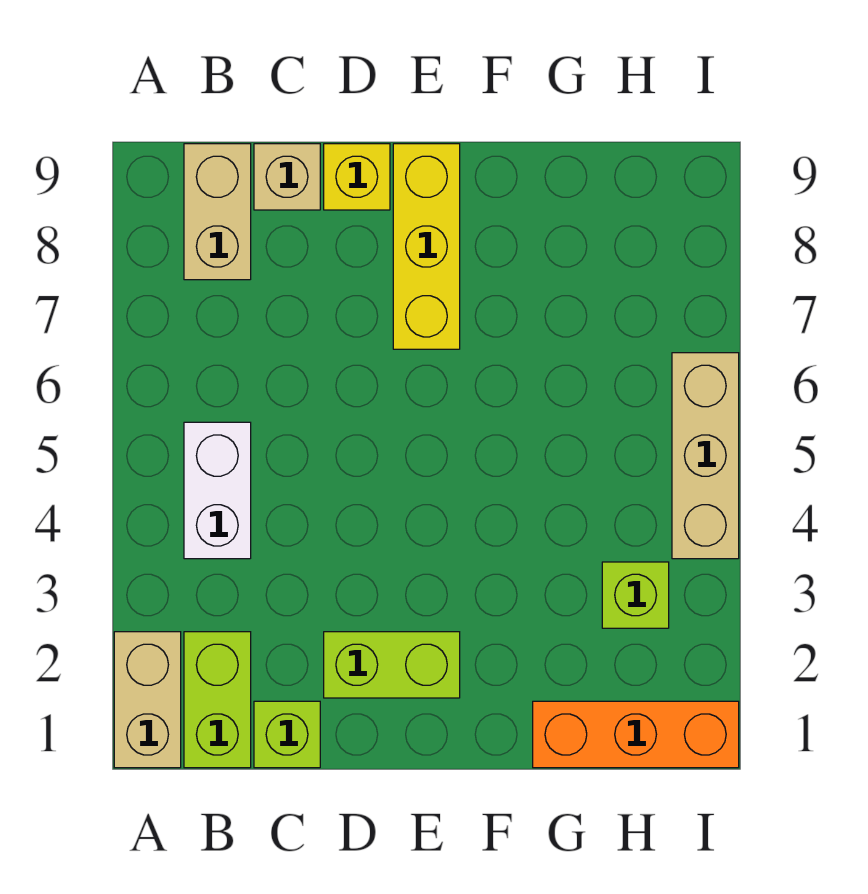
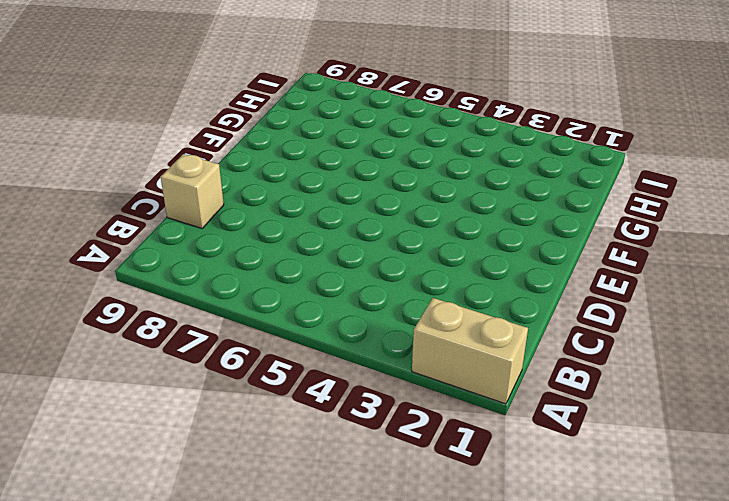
none -> lime brick B1:B2 level 1
none -> white brick B4:B5 level 1
none -> tan brick B8:B9 level 1

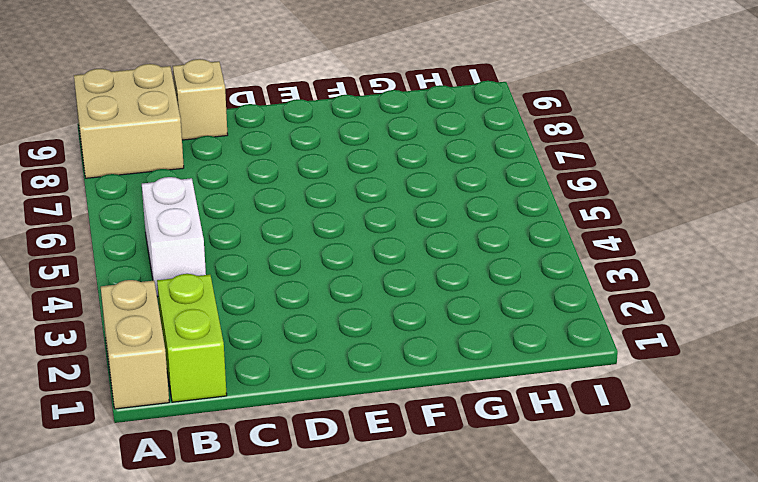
tan brick A8:B9 level 1 -> tan brick B8:B9 level 1
none -> lime brick C1 level 1
none -> lime brick D2:E2 level 1
none -> yellow brick D9 level 1

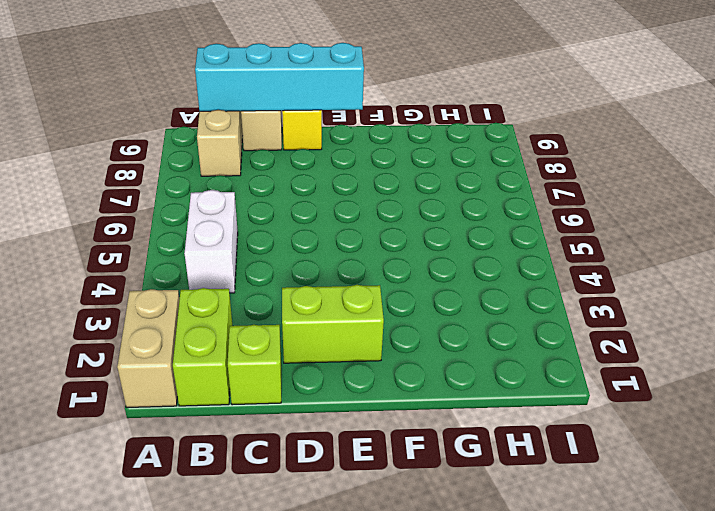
cyan brick B9:E9 level 2 -> none
none -> yellow brick E7:E9 level 1
none -> orange brick G1:I1 level 1
none -> lime brick H3 level 1

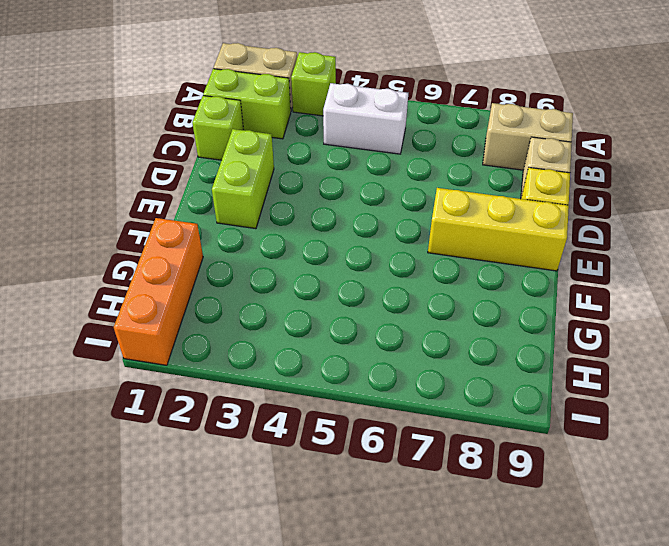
lime brick A3 level 1 -> lime brick H3 level 1
none -> tan brick I4:I6 level 1

